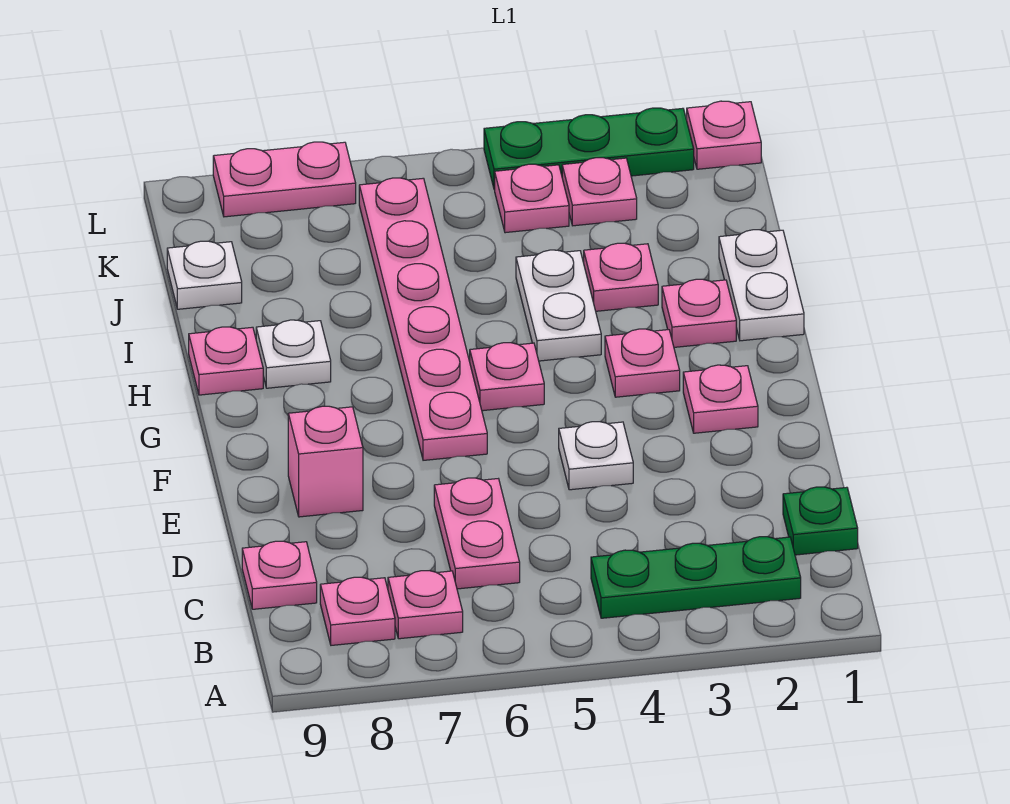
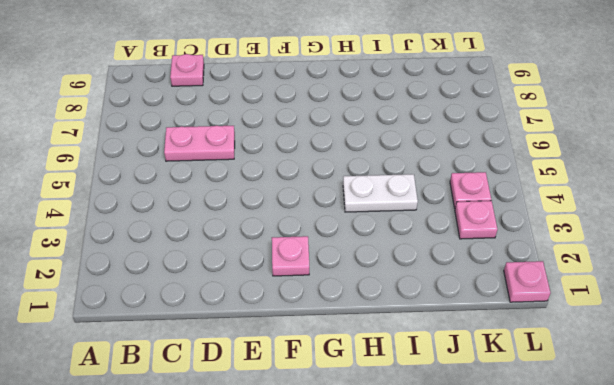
none -> green plate B2:B4 level 1
none -> pink plate B7 level 1
none -> pink plate B8 level 1

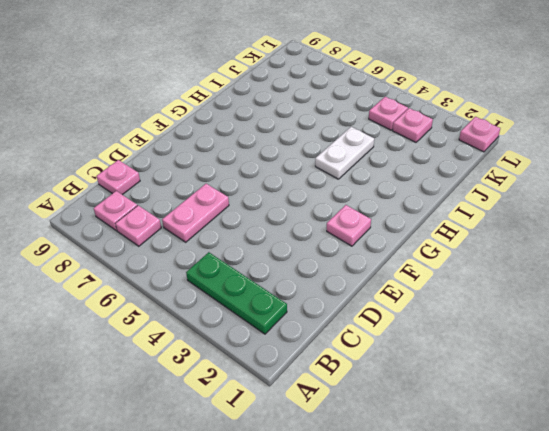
none -> green plate C1 level 1
none -> white plate E4 level 1
none -> pink brick E8 level 1

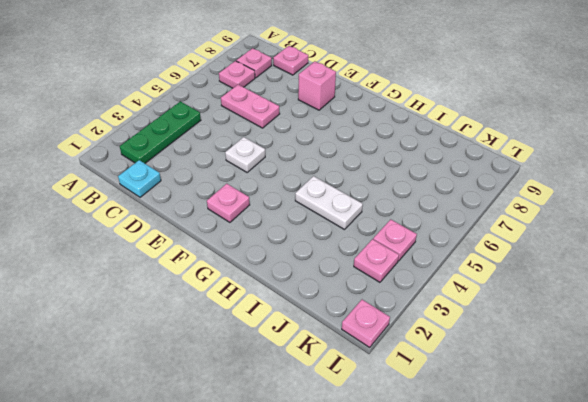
cyan plate C1 level 1 -> green plate C1 level 1
none -> pink plate F6:K6 level 1
none -> pink plate G3 level 1
none -> pink plate G5 level 1

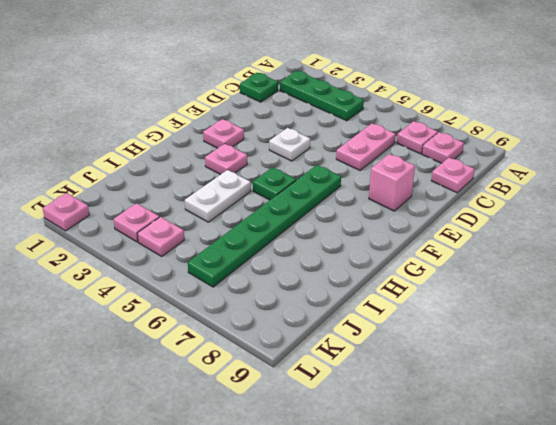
green plate F6:K6 level 1 -> pink plate F6:K6 level 1
green plate G5 level 1 -> pink plate G5 level 1
none -> white plate H1:I1 level 1
none -> pink plate H2 level 1
none -> white plate H8 level 1

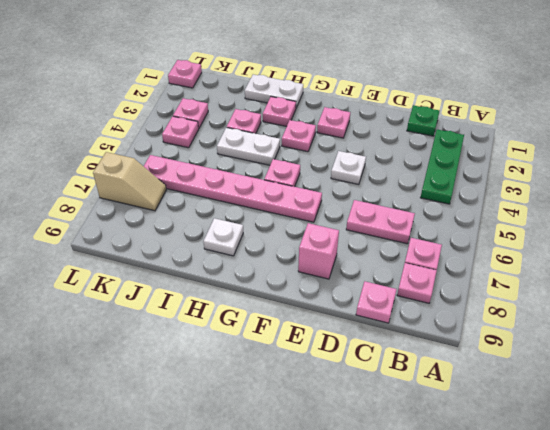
tan slope K7:L7 level 1 top L -> pink plate L7:L8 level 1
none -> pink plate H9 level 1
none -> white plate J9 level 1
none -> green plate L2:L4 level 1

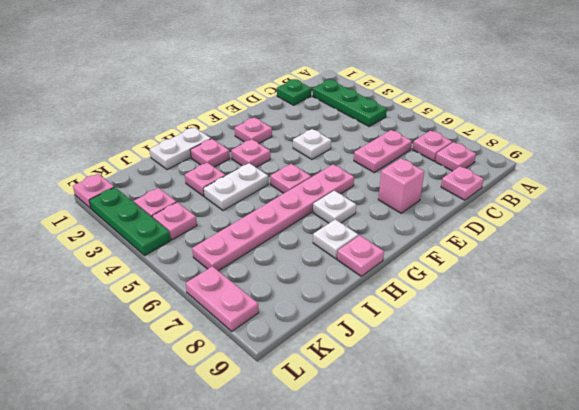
white plate G7 level 1 -> white plate J9 level 1

